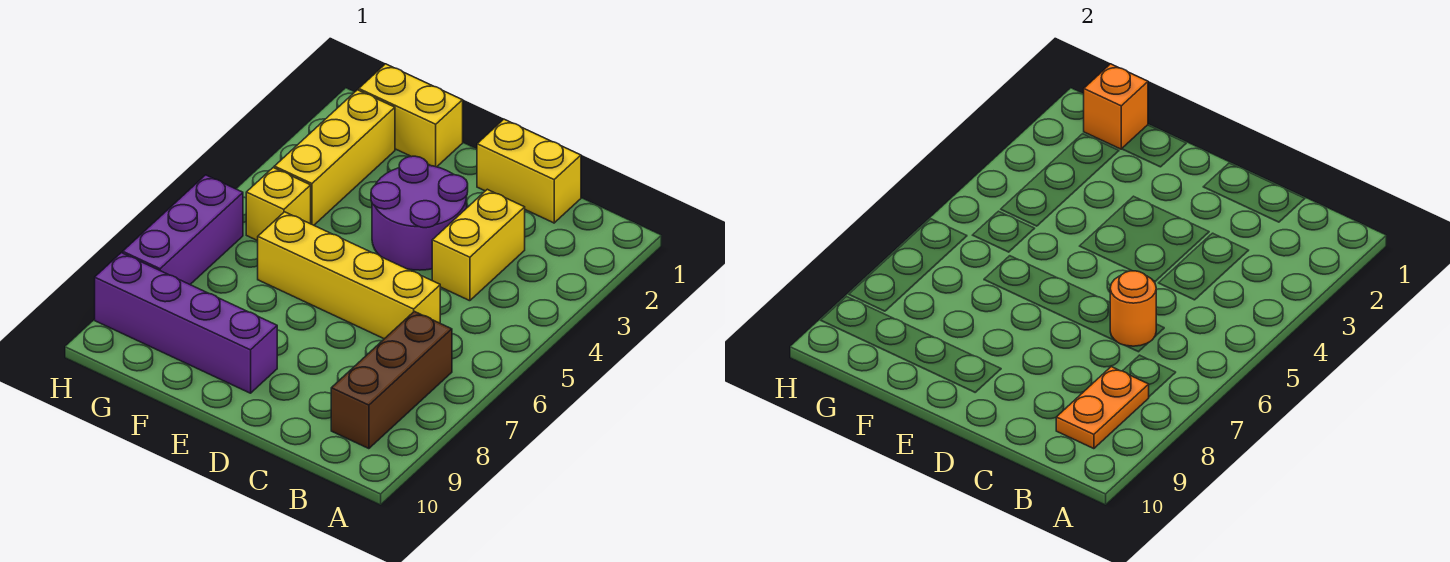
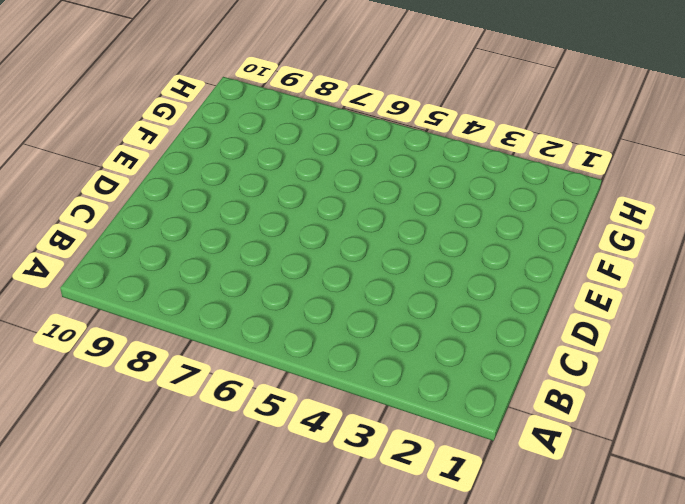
none -> brown brick B7:B9 level 1
none -> yellow brick C1:D1 level 1
none -> yellow brick C3:C4 level 1

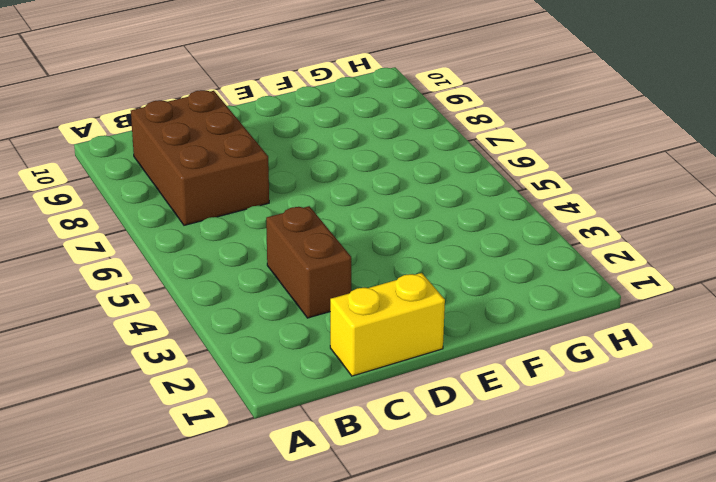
brown brick B7:C9 level 1 -> brown brick B7:B9 level 1
brown brick C3:C4 level 1 -> yellow brick C3:C4 level 1
none -> yellow brick C6:F6 level 1
none -> purple round brick D3:E4 level 1
none -> purple brick E9:H9 level 1

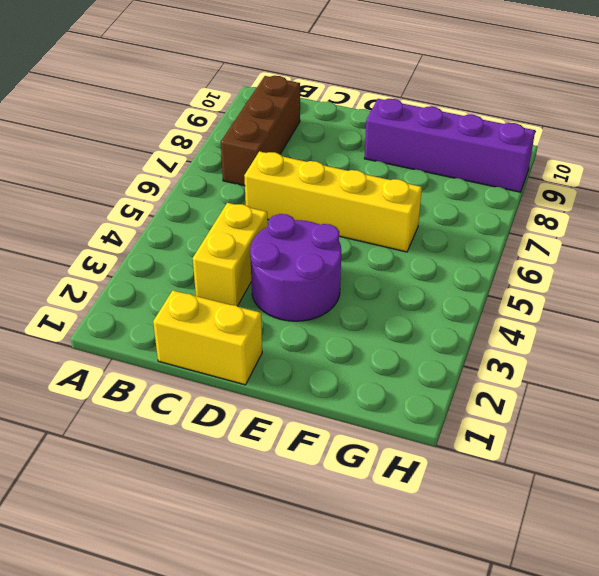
none -> yellow brick F1:G1 level 1
none -> yellow brick G2:G4 level 1
none -> yellow brick G5 level 1

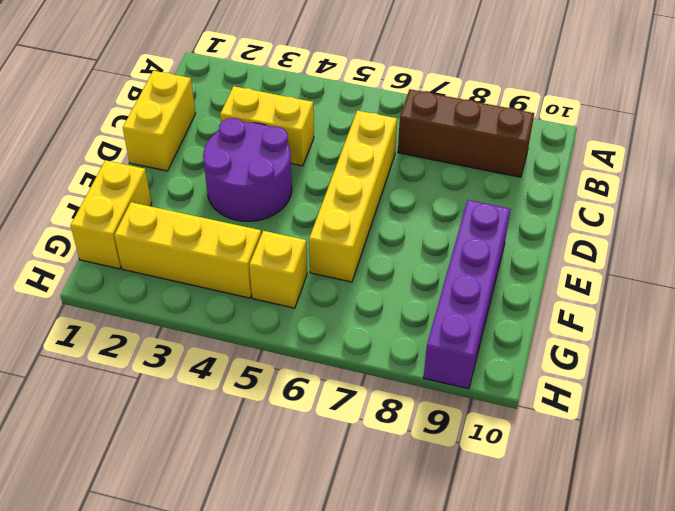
none -> purple brick H6:H8 level 1
none -> orange plate B8:B9 level 2
none -> orange round brick C6 level 2

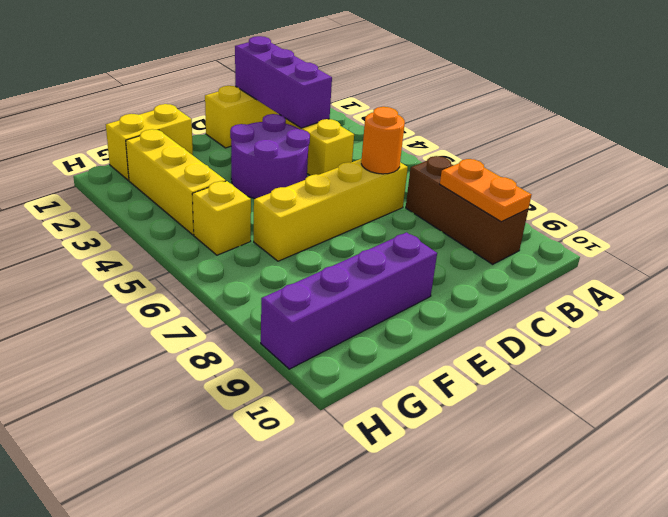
purple brick C1:C3 level 2 -> purple brick H6:H8 level 1
none -> orange brick G1 level 2

